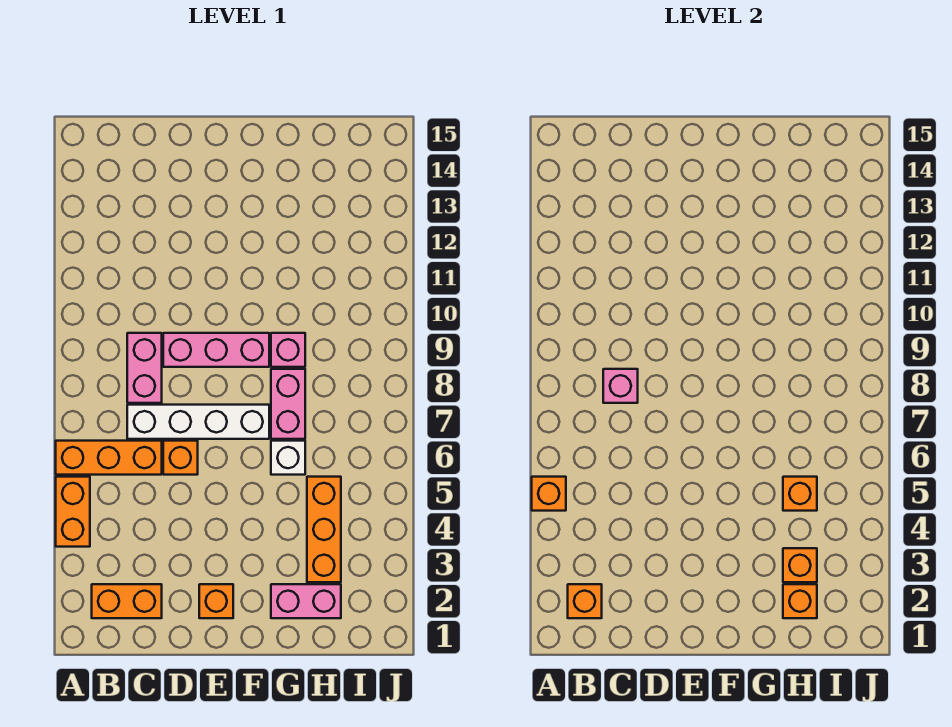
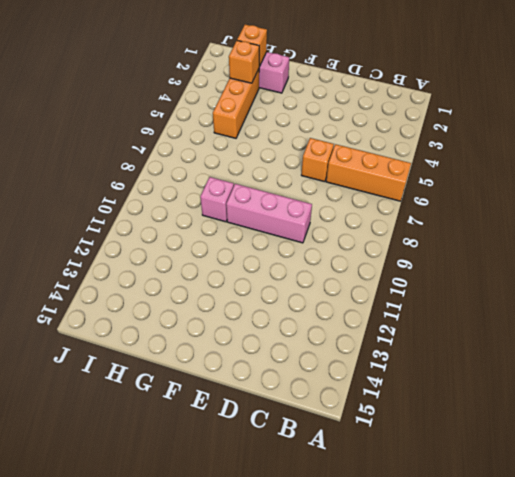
none -> orange brick A4:A5 level 1
none -> orange brick B2:C2 level 1
none -> white brick C7:F7 level 1

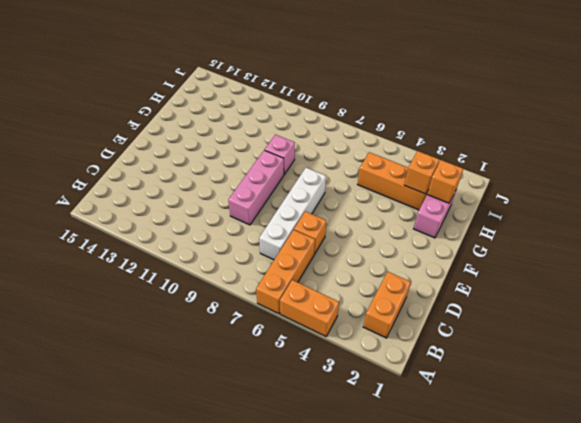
none -> pink brick C8:C9 level 1
none -> orange brick E2 level 1
none -> white brick G6 level 1

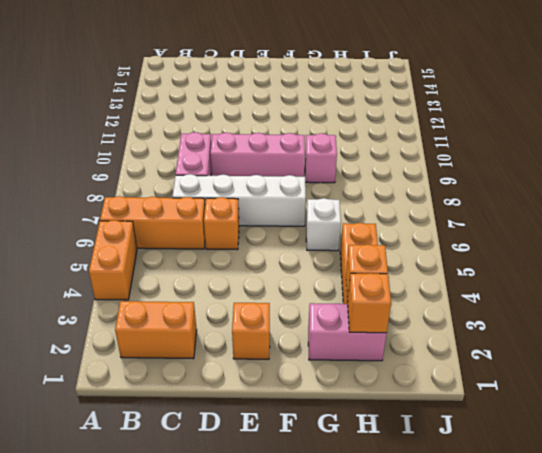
none -> pink brick G7:G8 level 1
none -> orange brick A5 level 2
none -> orange brick B2 level 2

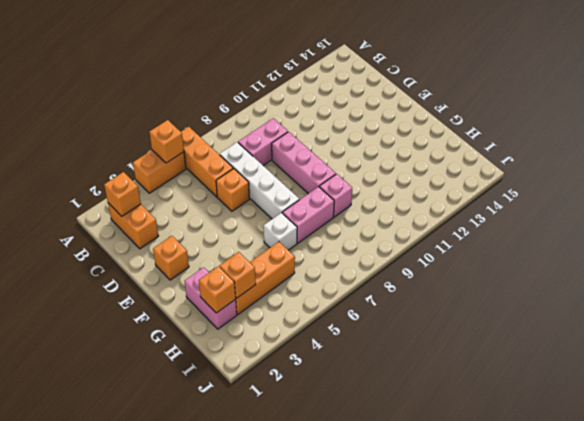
none -> pink brick C8 level 2
none -> orange brick H5 level 2

